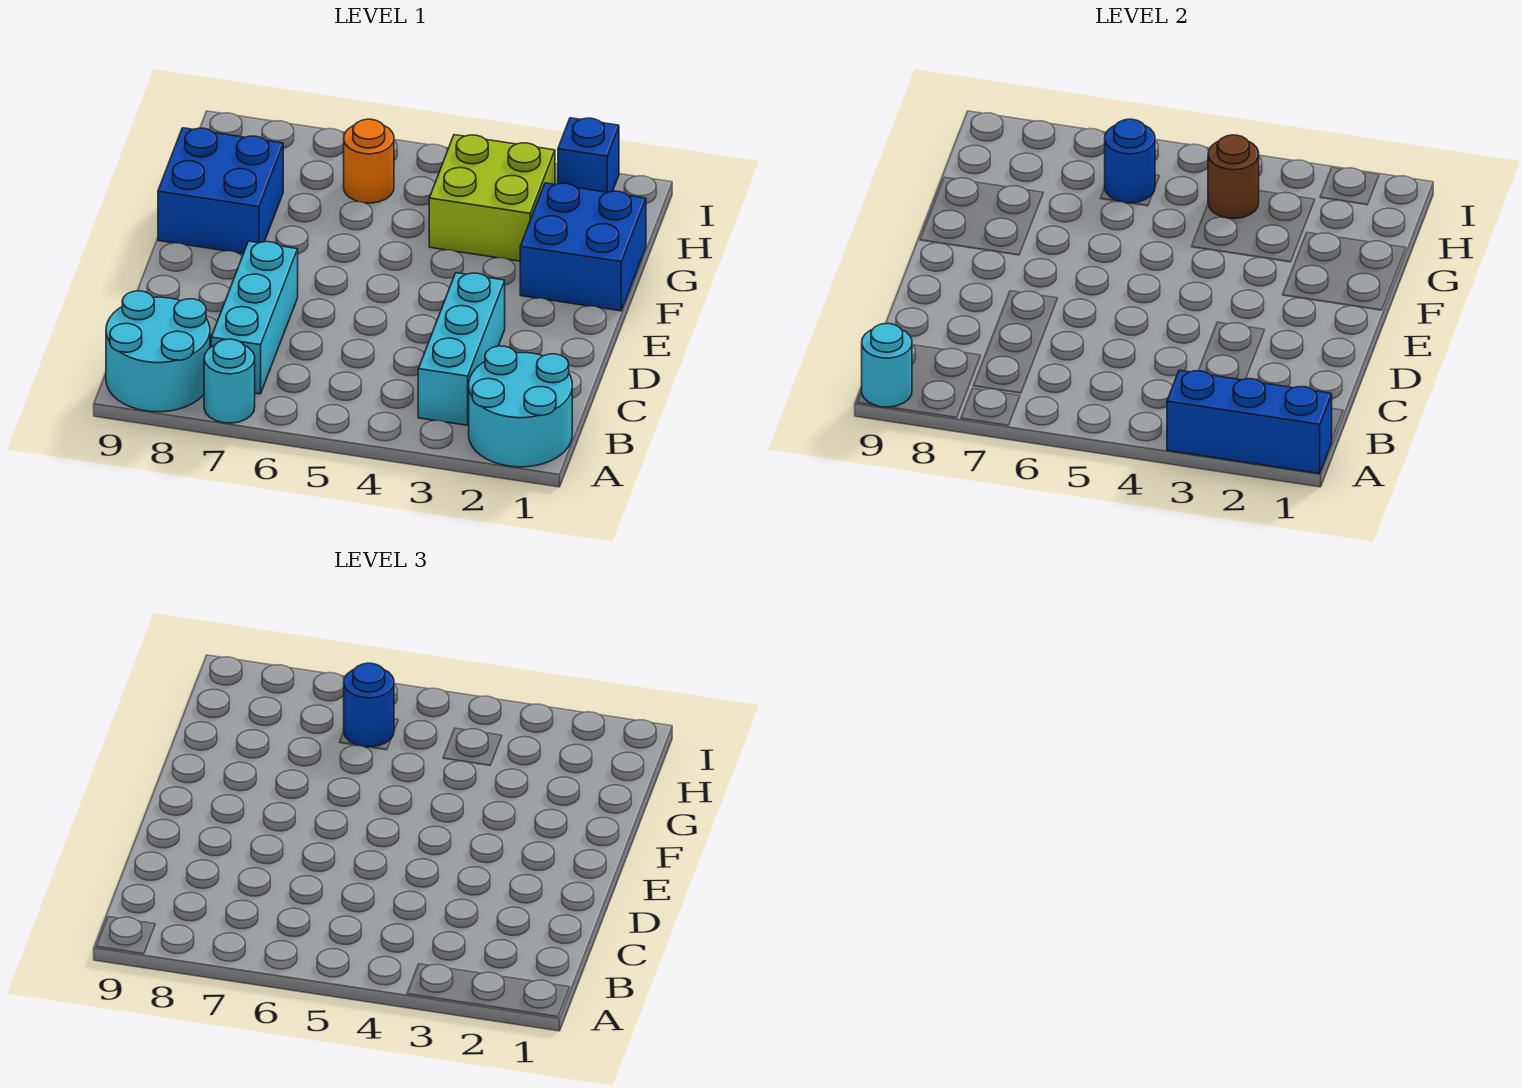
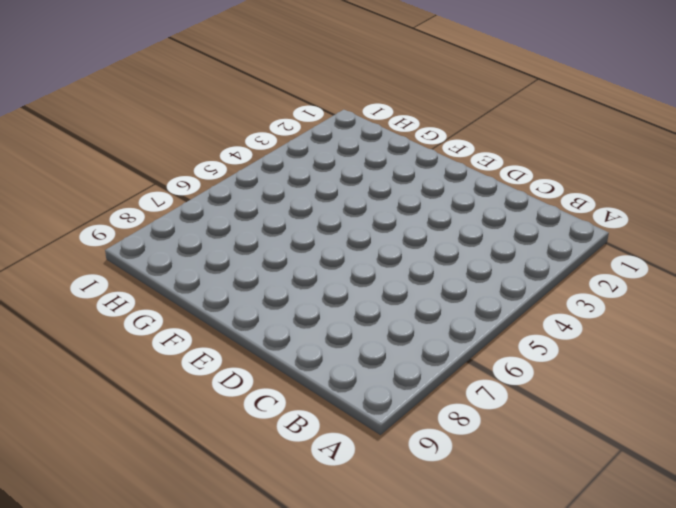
none -> cyan round brick A1:B2 level 1
none -> cyan round brick A7 level 1
none -> cyan round brick A8:B9 level 1

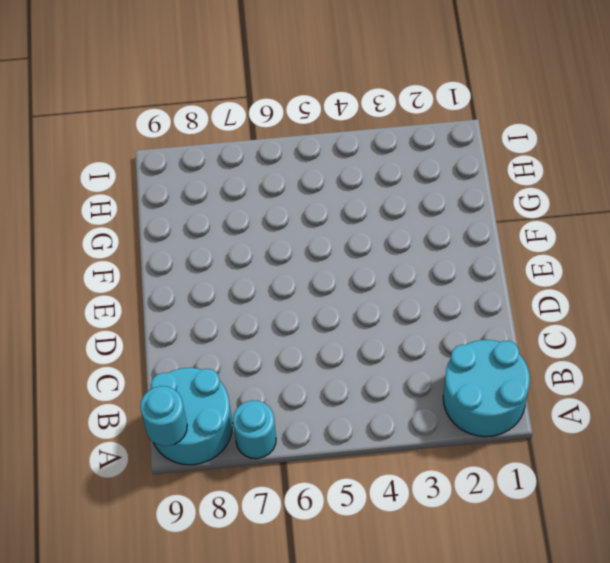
none -> cyan brick B3:D3 level 1
none -> cyan brick B7:D7 level 1
none -> blue brick F1:G2 level 1

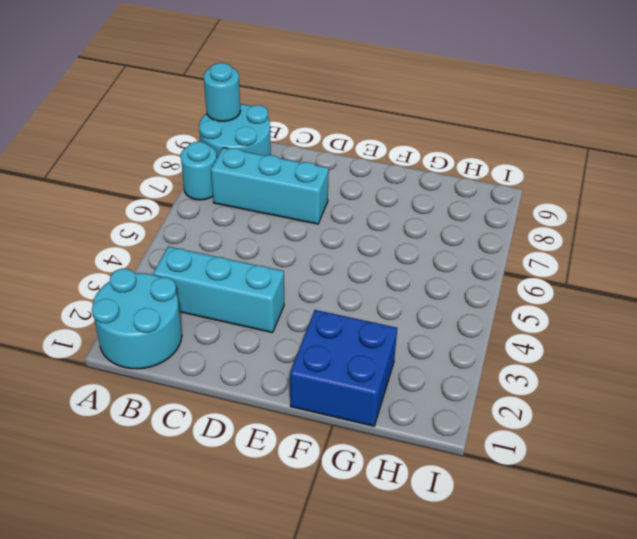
none -> blue brick F8:G9 level 1
none -> lime brick G3:H4 level 1
none -> orange round brick H6 level 1

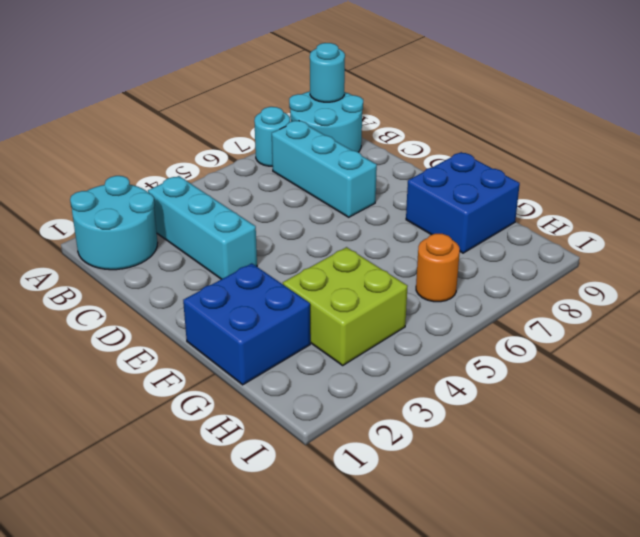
none -> blue brick I2 level 1
none -> blue brick A1:A3 level 2
none -> brown round brick H4 level 2

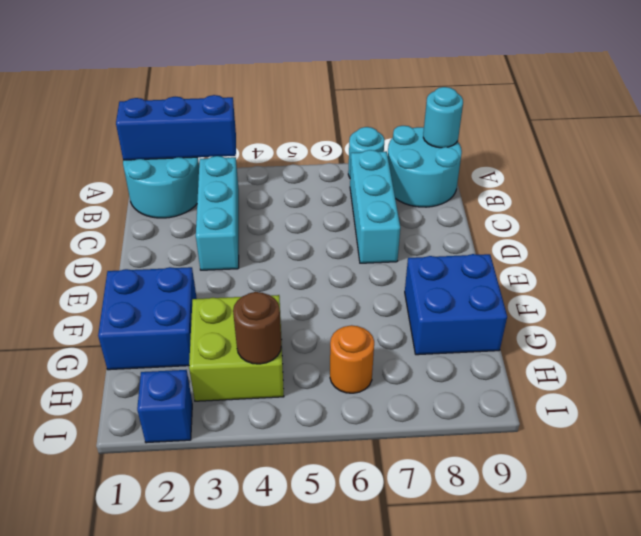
none -> blue round brick H6 level 2
none -> blue round brick H6 level 3

